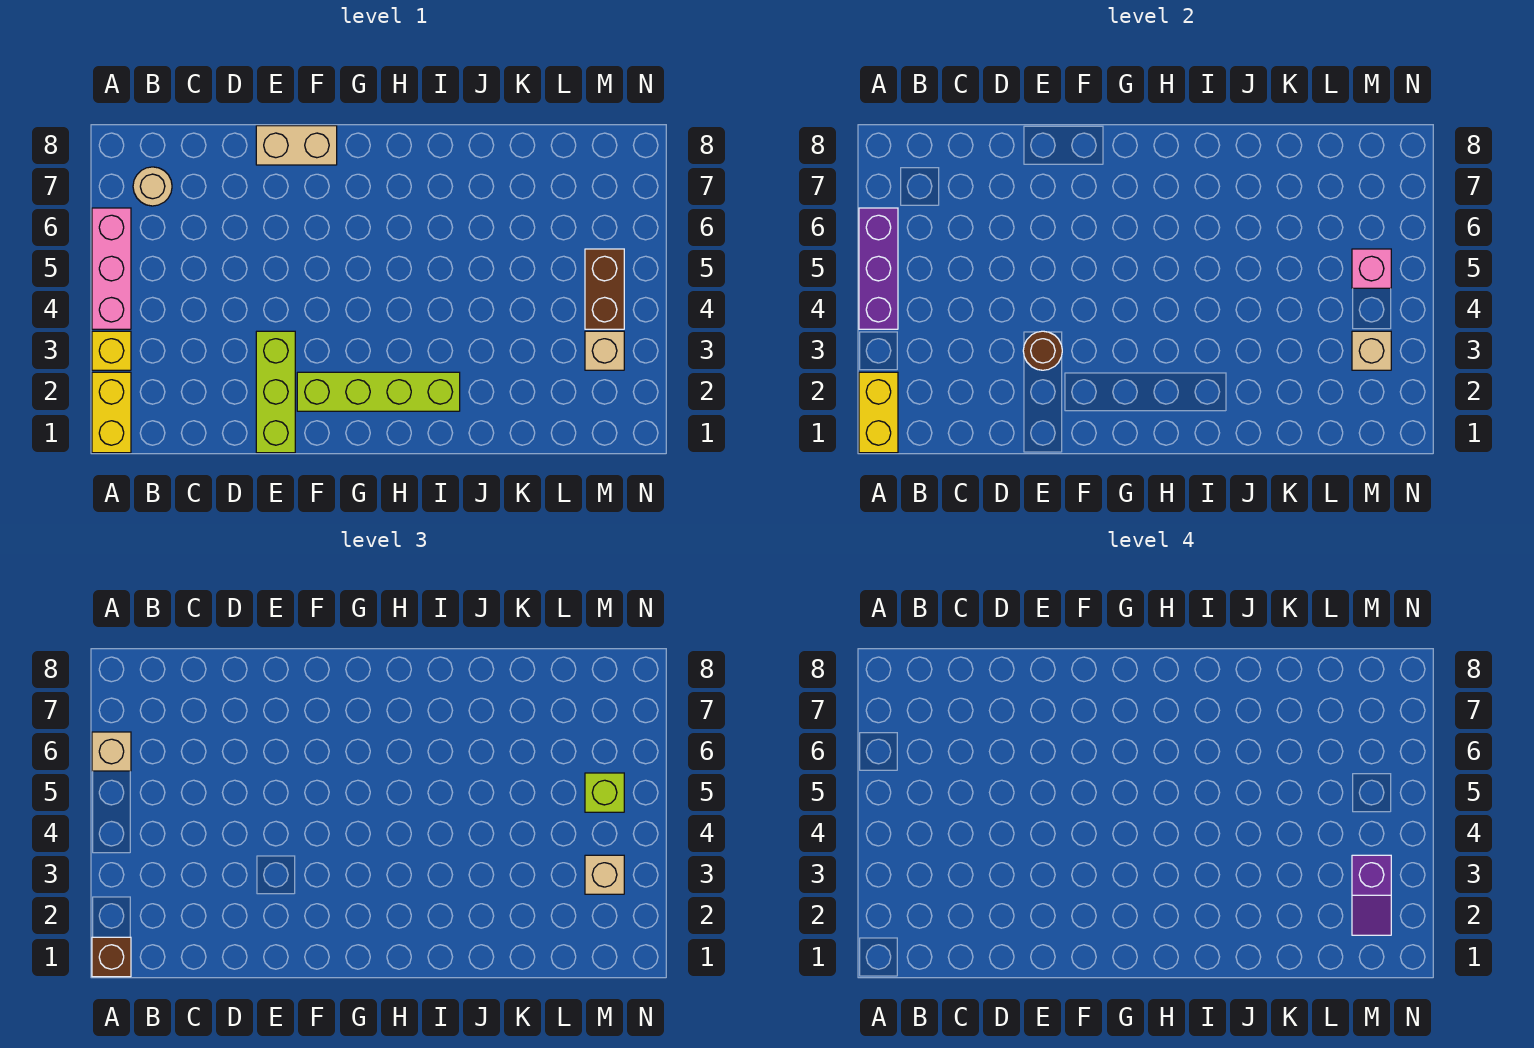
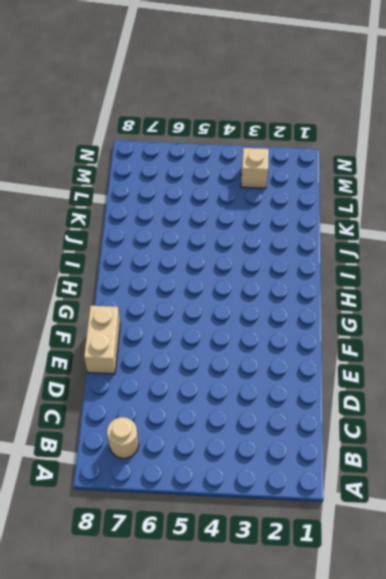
none -> yellow brick A1:A2 level 1
none -> yellow brick A3 level 1
none -> pink brick A4:A6 level 1

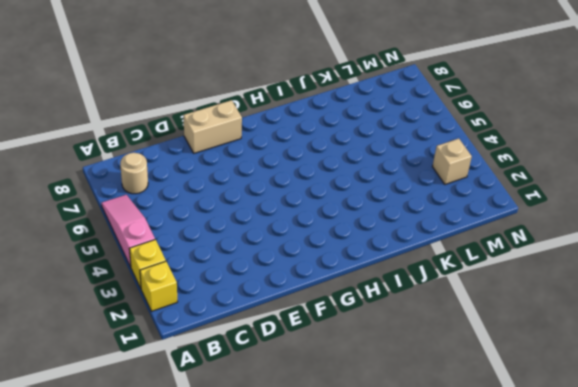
yellow brick A2 level 1 -> yellow brick A1:A2 level 1
pink slope A4:A6 level 1 top 4 -> pink brick A4:A6 level 1
none -> lime brick E1:E3 level 1
none -> lime brick F2:I2 level 1
none -> brown brick M4:M5 level 1

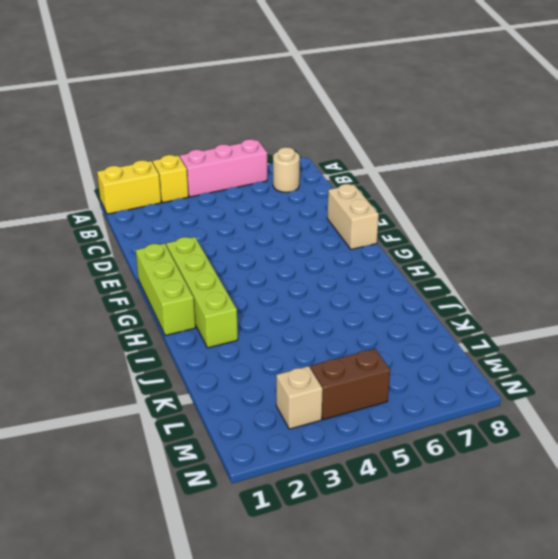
lime brick F1:H1 level 1 -> lime brick E1:E3 level 1
none -> yellow brick A1:A2 level 2
none -> purple brick A4:A6 level 2
none -> brown round brick E3 level 2

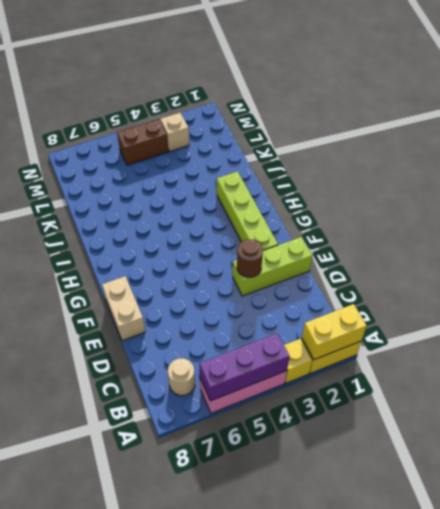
none -> tan brick M3 level 2
none -> pink brick M5 level 2
none -> brown brick A1 level 3

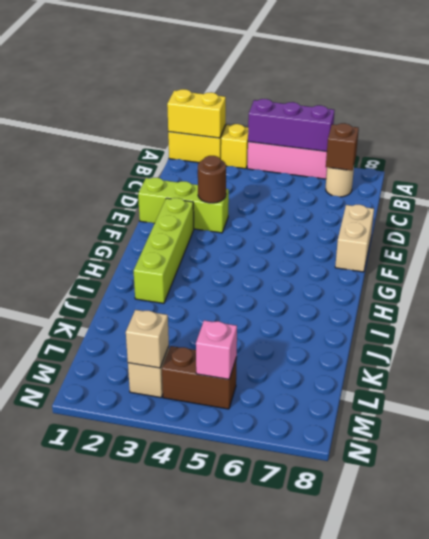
brown brick B7 level 2 -> brown brick A1 level 3
none -> tan brick A6 level 3
none -> tan brick M3 level 3
none -> lime brick M5 level 3

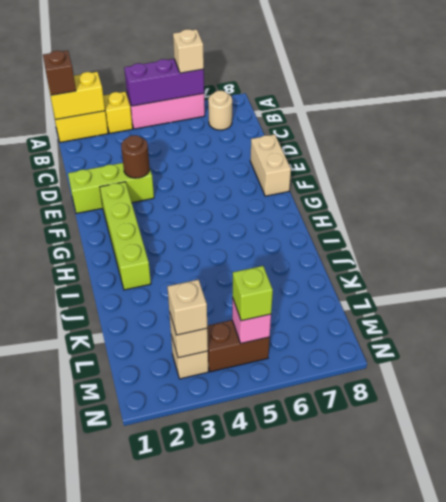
none -> purple slope M2:M3 level 4 top 3

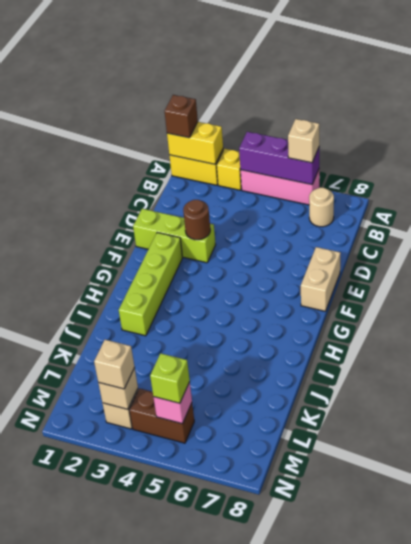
none -> purple slope M2:M3 level 4 top 3

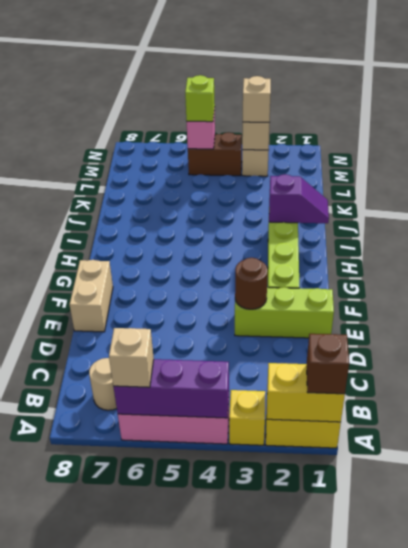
purple slope I1:I2 level 2 top 2 -> purple slope M2:M3 level 4 top 3

